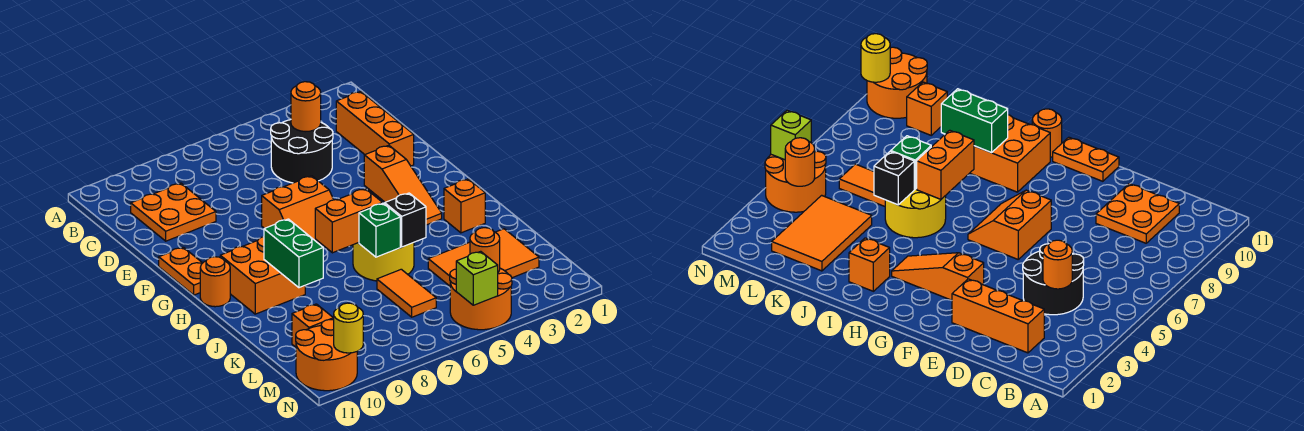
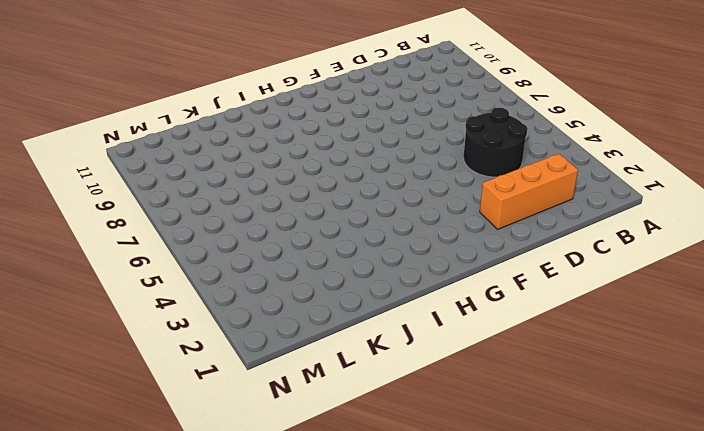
none -> orange plate C9:D10 level 1
none -> orange slope F3:H3 level 1 top F
none -> orange slope F6:G7 level 1 top F

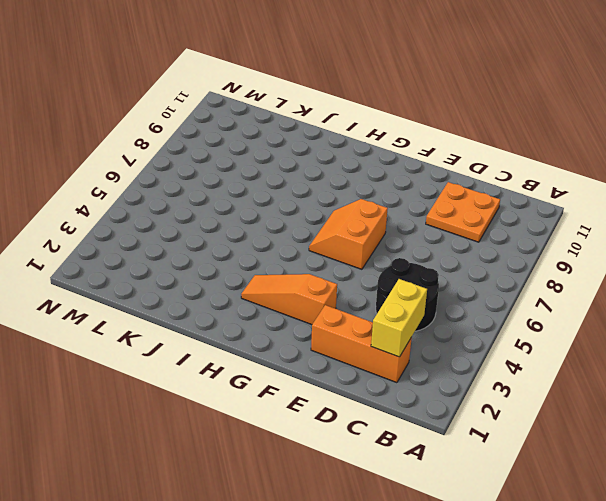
yellow brick C2:C3 level 2 -> none
none -> orange plate F11:G11 level 1
none -> orange brick H9:I10 level 1
none -> orange round brick H11 level 1

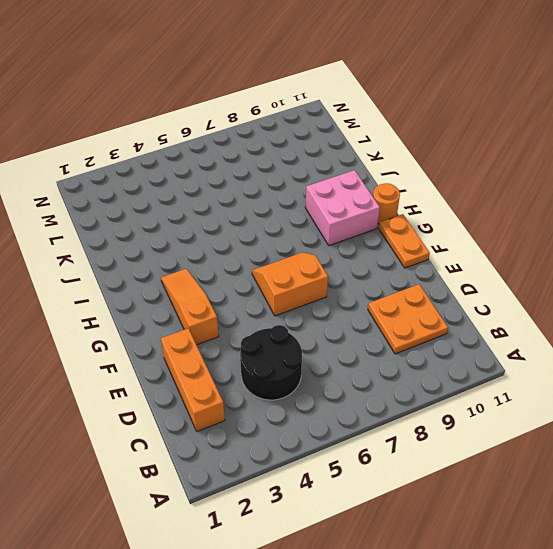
pink brick H9:I10 level 1 -> orange brick H9:I10 level 1
none -> orange brick I2 level 1
none -> yellow round brick I5:J6 level 1
none -> orange tile K2:L4 level 1

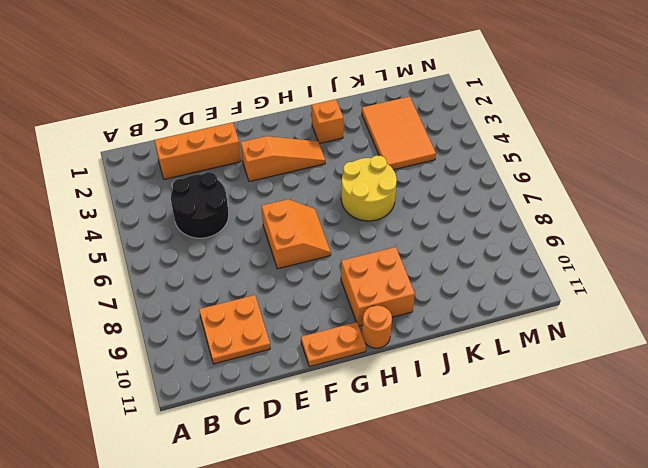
none -> orange tile K6:L6 level 1
none -> orange brick L10 level 1
none -> orange round brick M4:N5 level 1

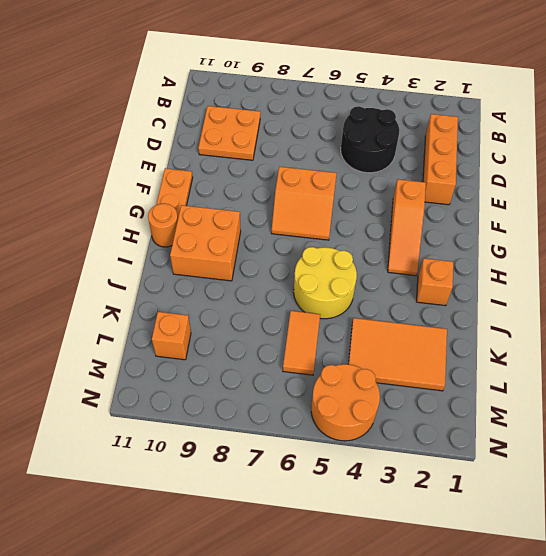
none -> orange round brick M10:N11 level 1
none -> orange round brick C4 level 2
none -> orange brick I6:I7 level 2

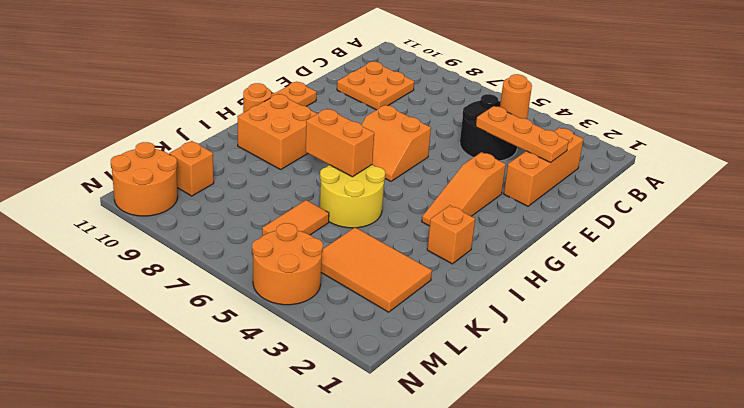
orange plate D2:D4 level 2 -> none
none -> green brick I9:J9 level 2
none -> black brick J5 level 2
none -> green brick J6 level 2

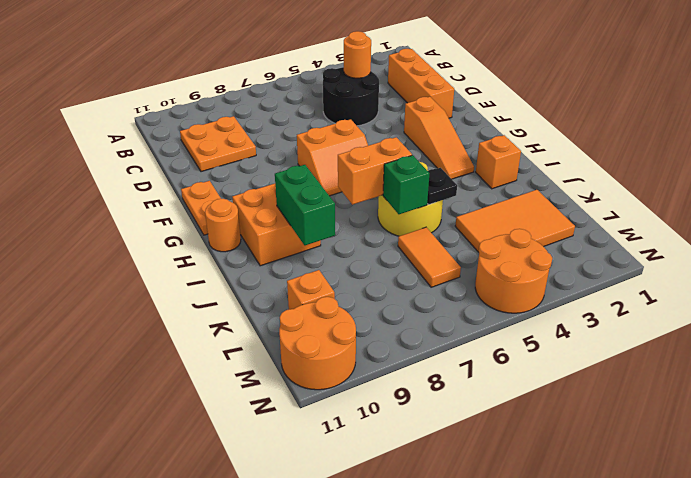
black plate J5 level 2 -> black brick J5 level 2
none -> orange round brick M4 level 2
none -> lime brick N5 level 2
none -> yellow round brick N10 level 2

